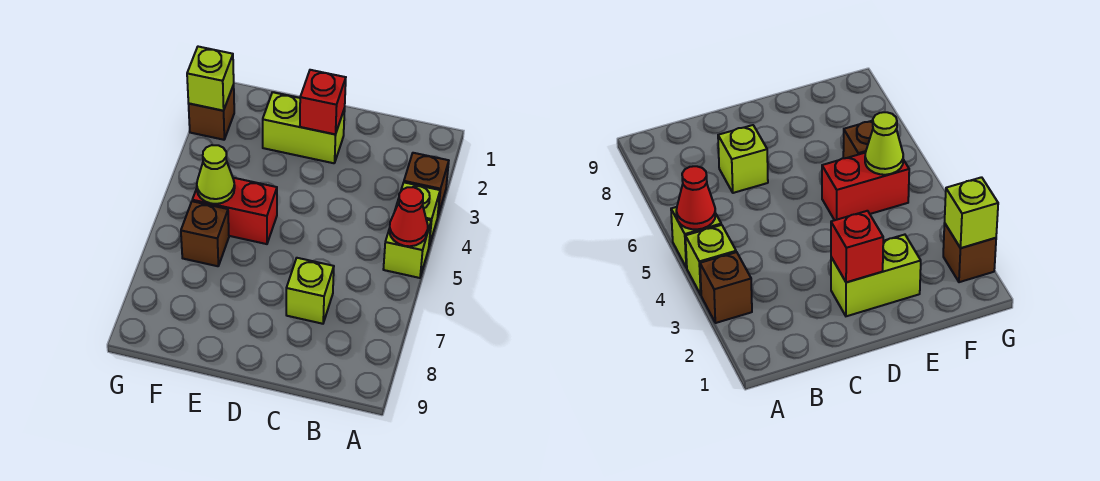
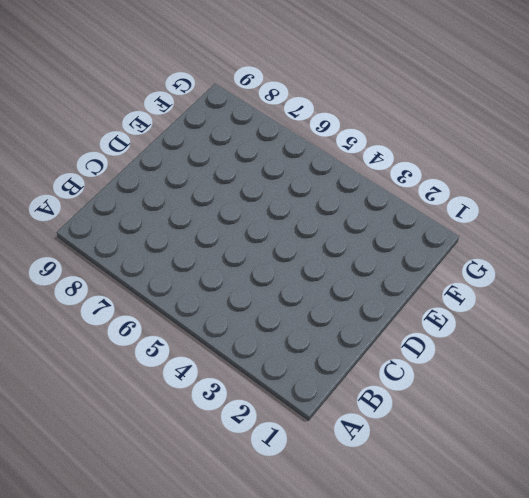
none -> brown brick A3 level 1
none -> lime brick A4 level 1
none -> lime brick A5 level 1

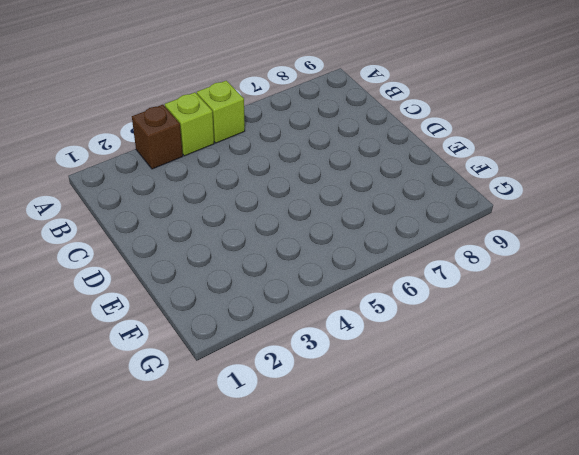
none -> lime brick C7 level 1
none -> lime brick D2:E2 level 1
none -> red brick E5:F5 level 1

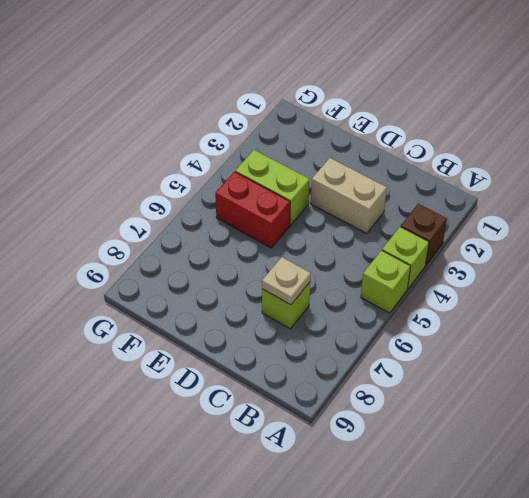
tan brick C3:D3 level 1 -> none
tan plate C7 level 2 -> none
lime brick E4:F4 level 1 -> lime brick D2:E2 level 1
none -> brown brick F6 level 1
none -> brown brick G2 level 1
none -> red cone A5 level 2

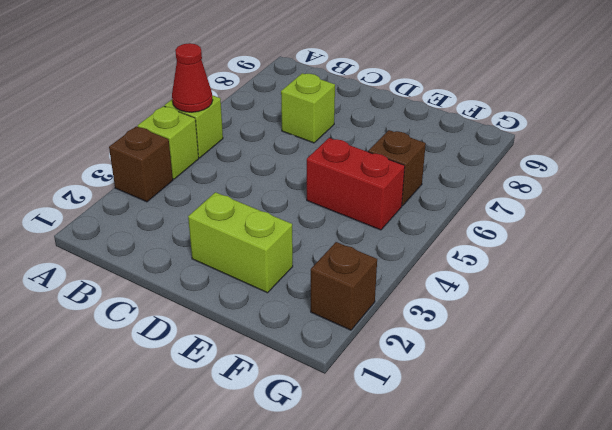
none -> red brick D2 level 2
none -> lime cone F5 level 2
none -> lime brick G2 level 2

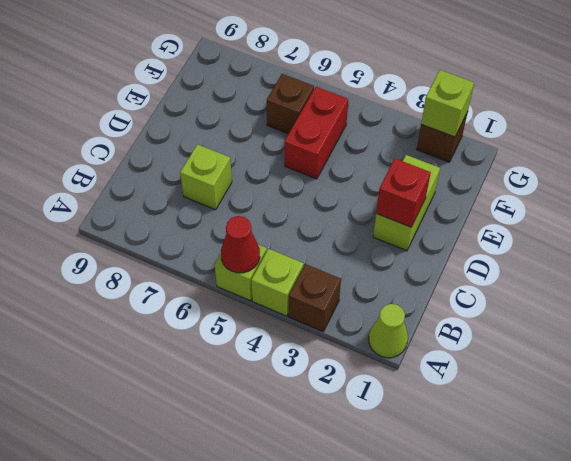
lime cone A1 level 1 -> lime cone F5 level 2

